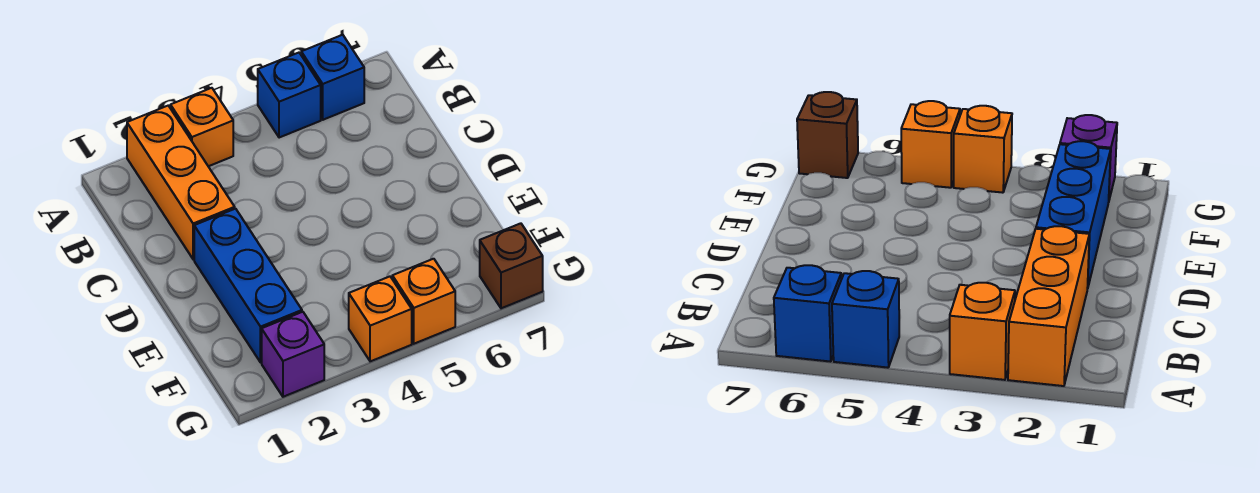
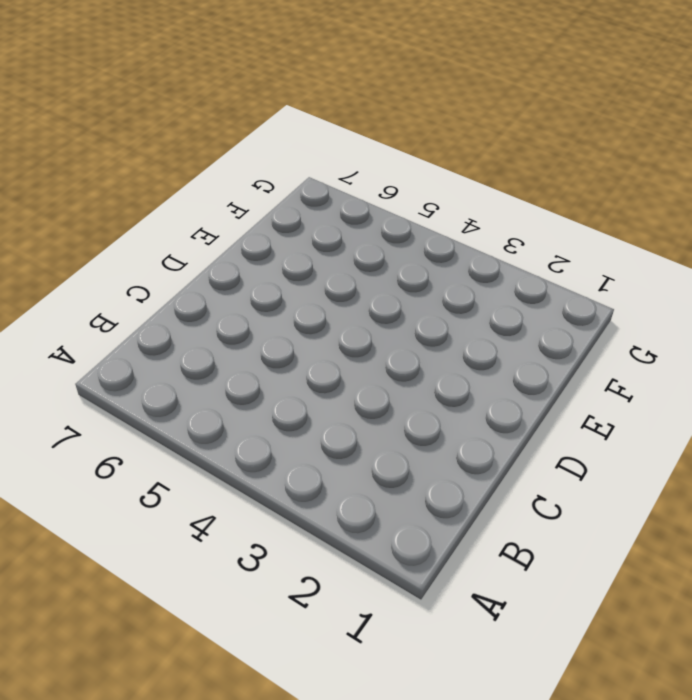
none -> orange brick A2:C2 level 1
none -> orange brick A3 level 1

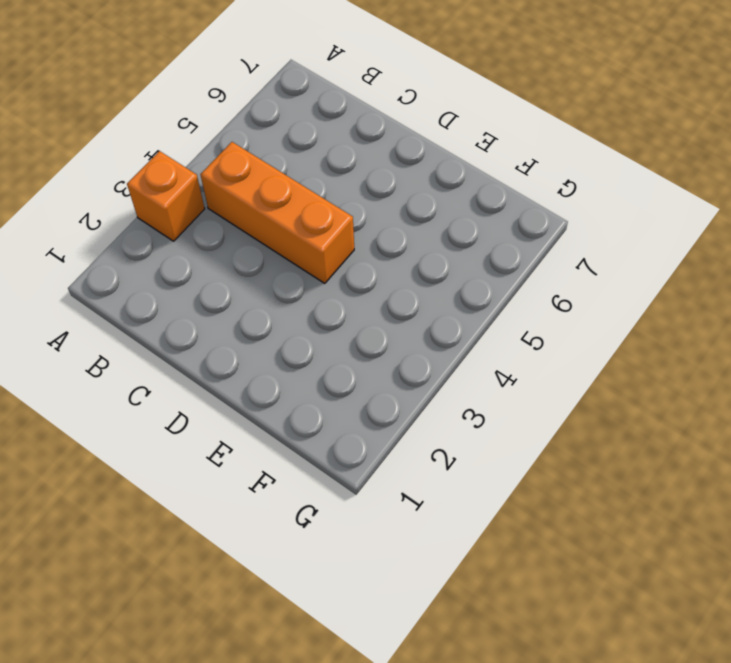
orange brick B4:D4 level 1 -> orange brick A2:C2 level 1
none -> blue brick A5 level 1
none -> blue brick A6 level 1

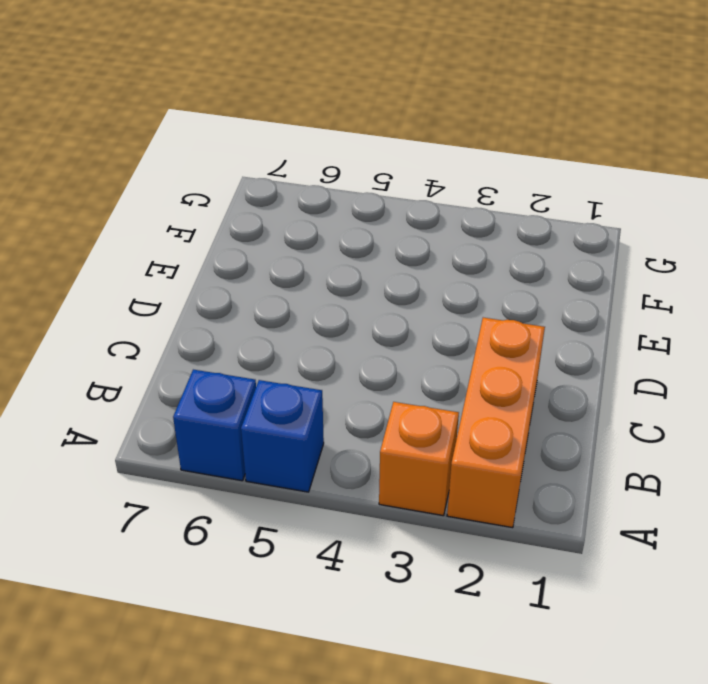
none -> blue brick D2:F2 level 1
none -> purple brick G2 level 1

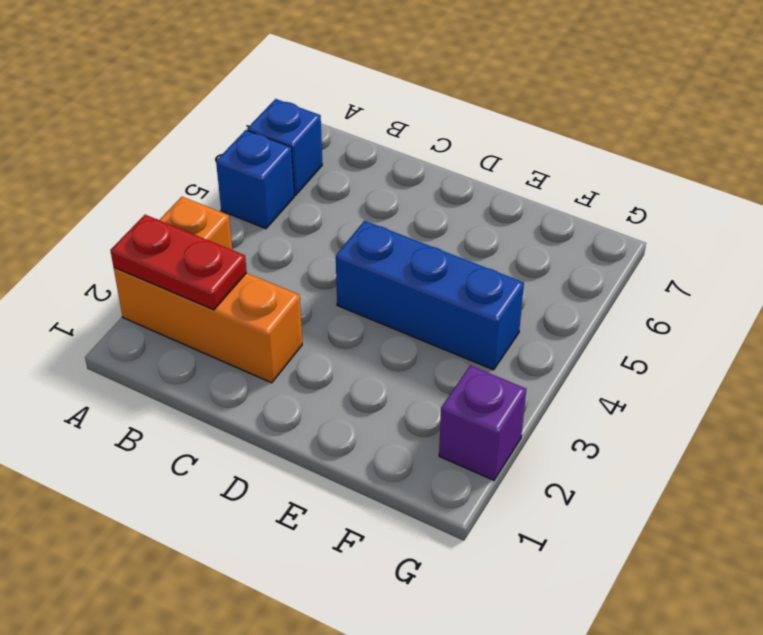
red plate A2:B2 level 2 -> none
blue brick D4:F4 level 1 -> blue brick D2:F2 level 1
none -> orange brick G4 level 1
none -> orange brick G5 level 1

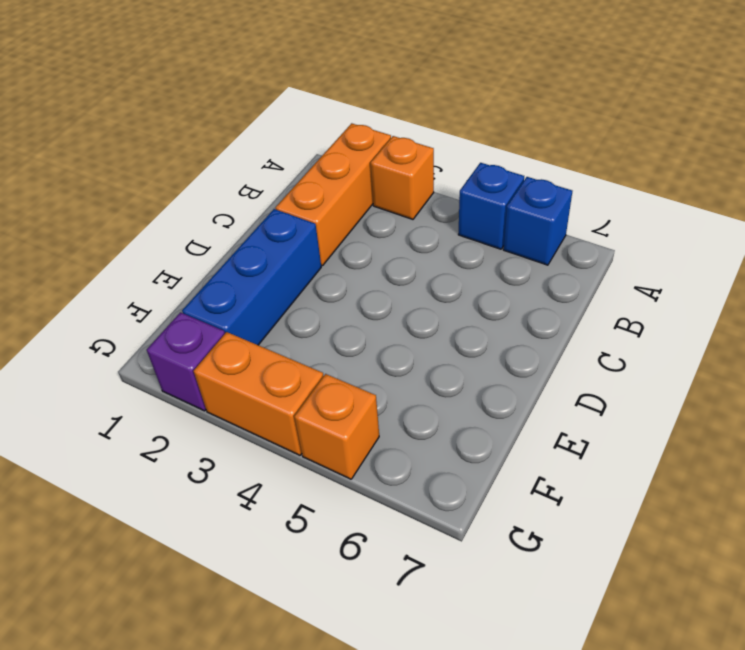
orange brick G3:G4 level 1 -> orange brick G4 level 1
none -> brown brick G7 level 1

